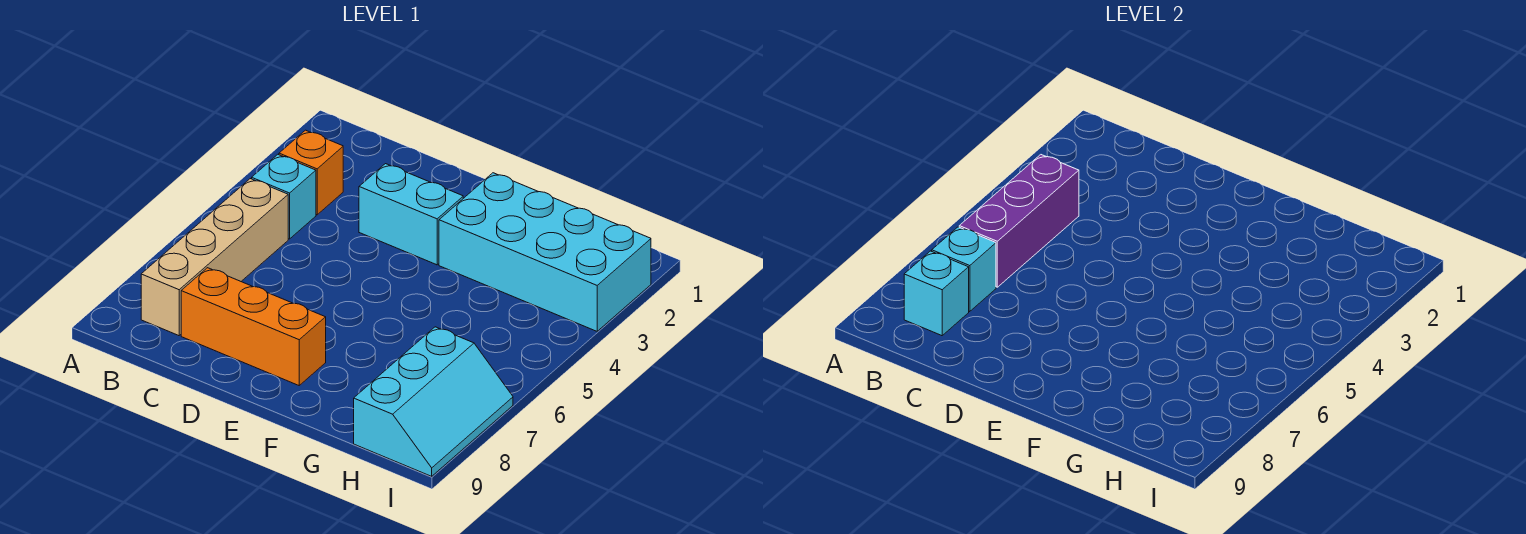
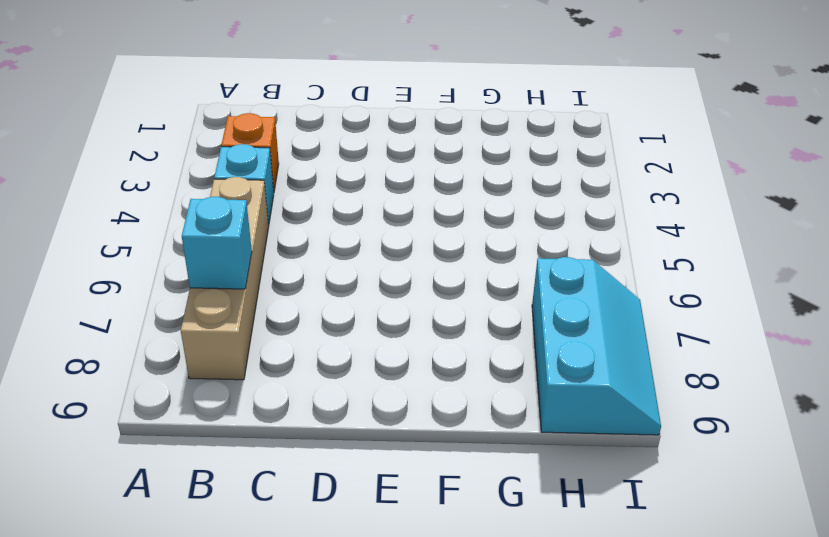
none -> orange brick C8:E8 level 1
none -> cyan brick D3:E3 level 1

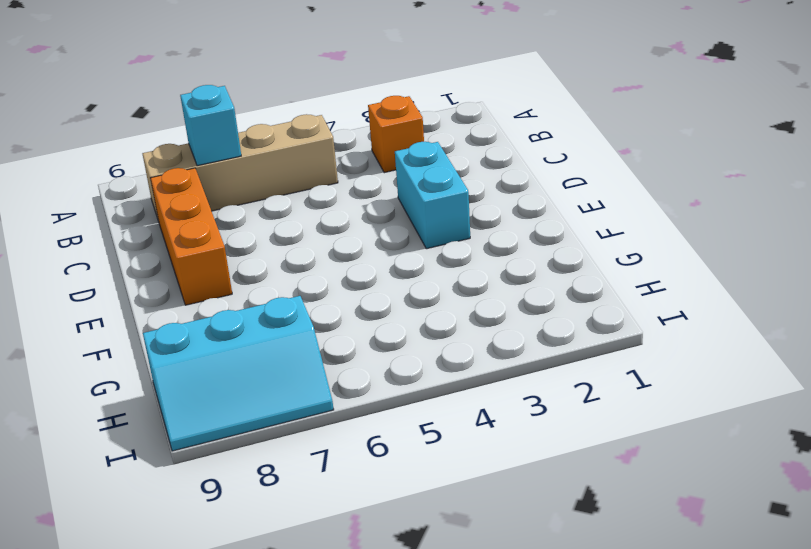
none -> cyan brick B4 level 1
none -> cyan brick F2:I3 level 1

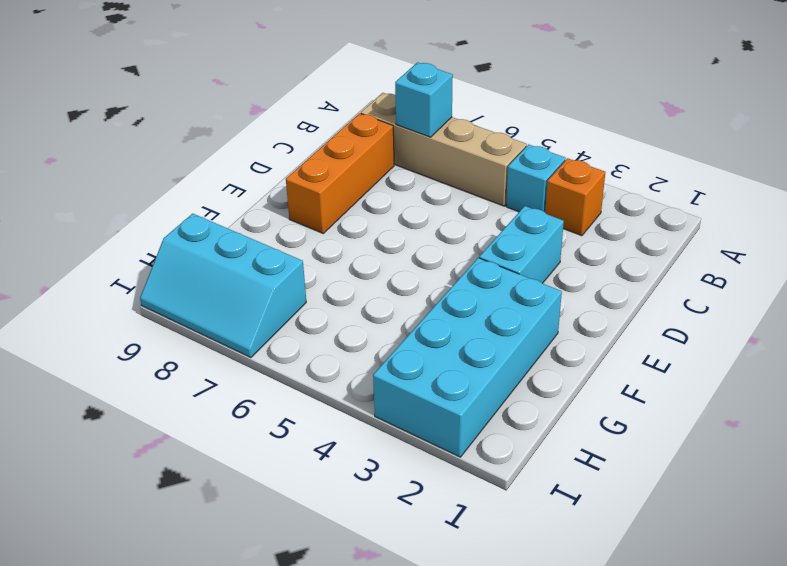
none -> purple brick B4:B6 level 2
none -> cyan brick B8 level 2

